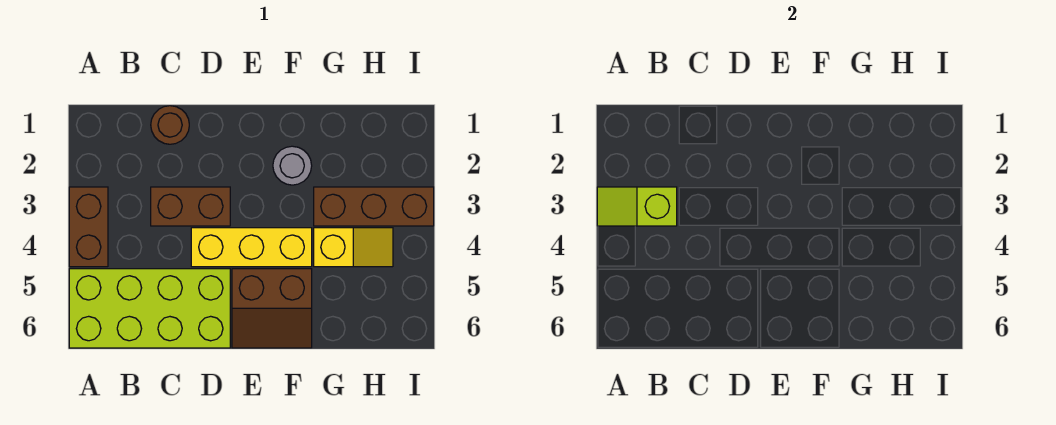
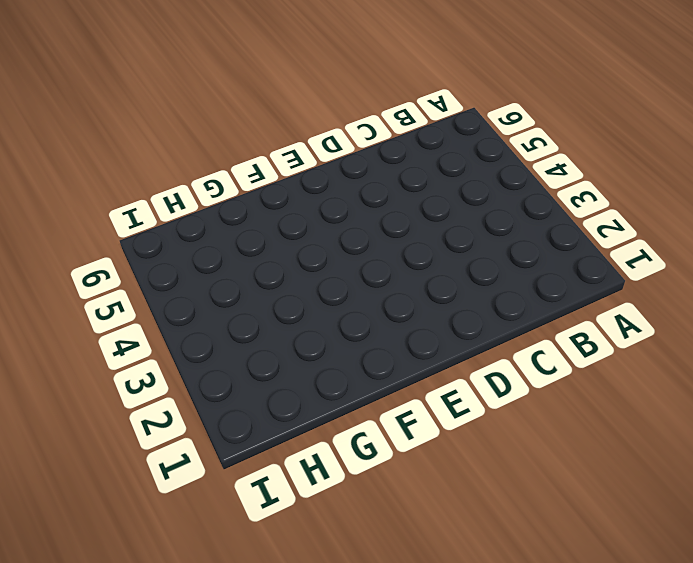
none -> brown brick A3:A4 level 1
none -> lime brick A5:D6 level 1

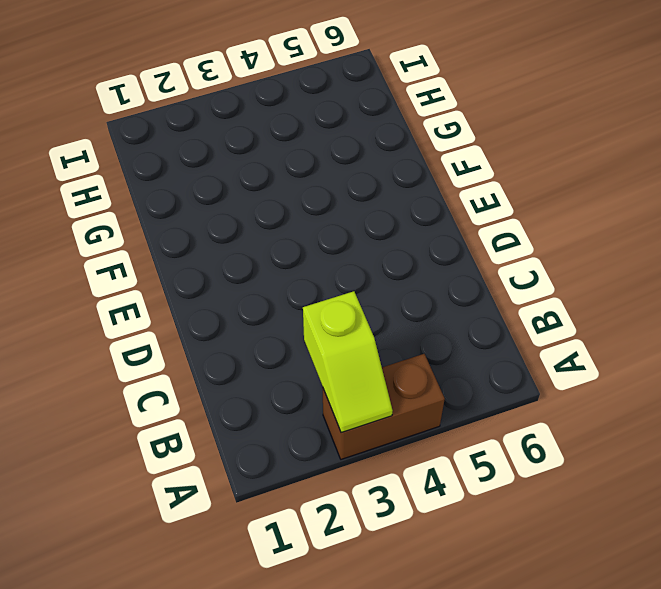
none -> lime brick A5:D6 level 1
none -> brown round brick C1 level 1

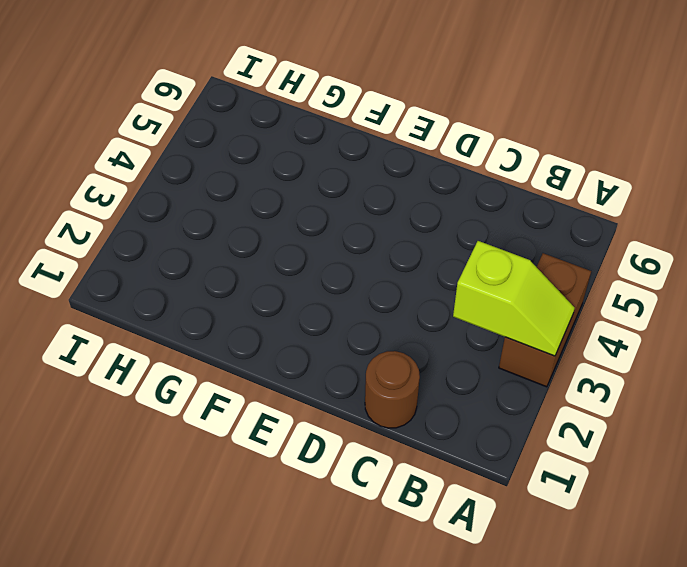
none -> lime brick A5:D6 level 1
none -> brown brick C3:D3 level 1

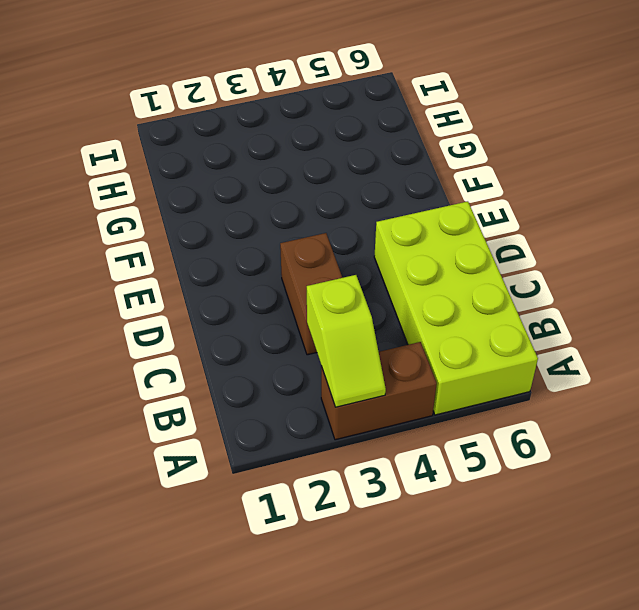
none -> brown round brick C1 level 1
none -> yellow brick D4:F4 level 1

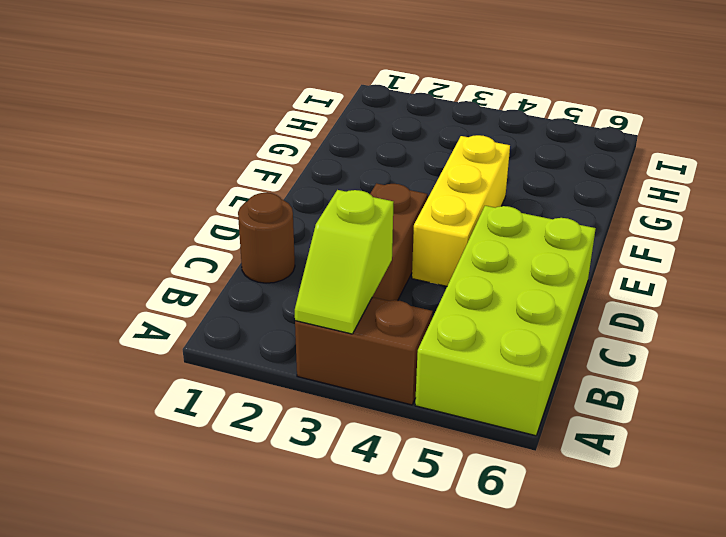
none -> brown slope E5:F6 level 1 top 5
none -> grey round brick F2 level 1

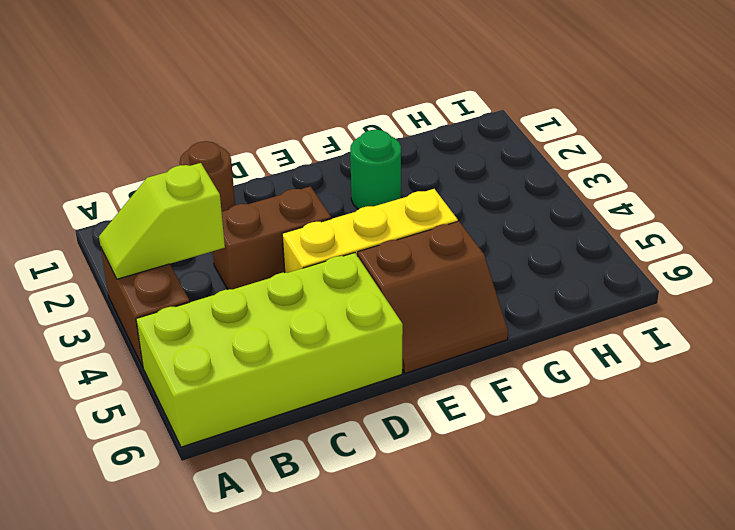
green round brick F2 level 1 -> grey round brick F2 level 1
none -> brown brick G3:I3 level 1
none -> yellow slope G4:H4 level 1 top G

